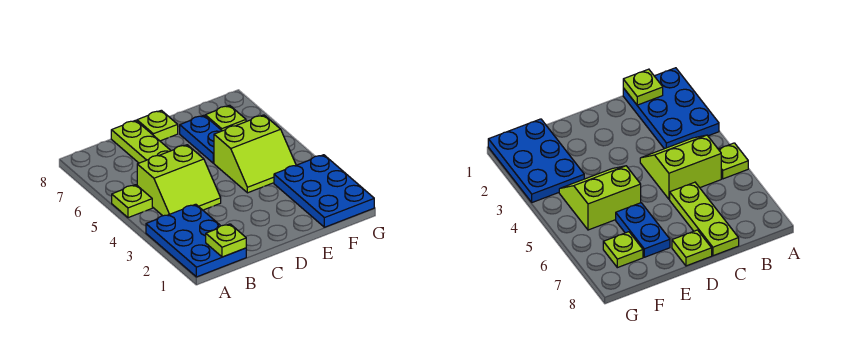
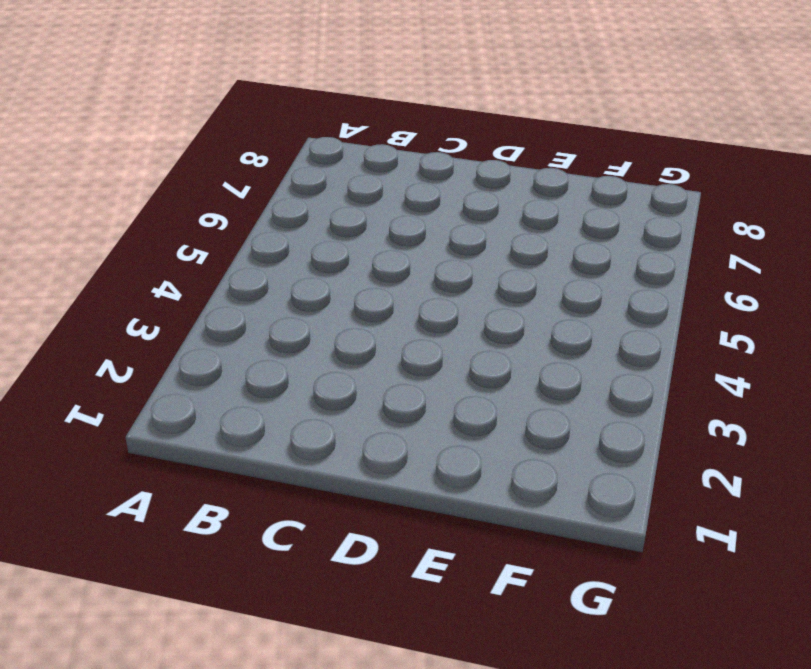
none -> blue plate A1:B3 level 1
none -> lime plate A5 level 1

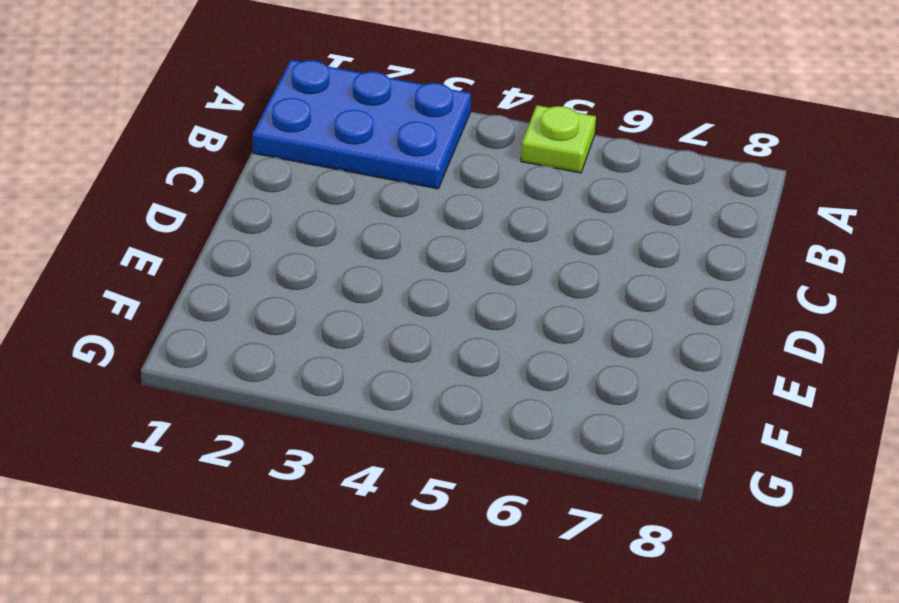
none -> lime slope B4:C5 level 1 top 5
none -> lime plate C6:C8 level 1

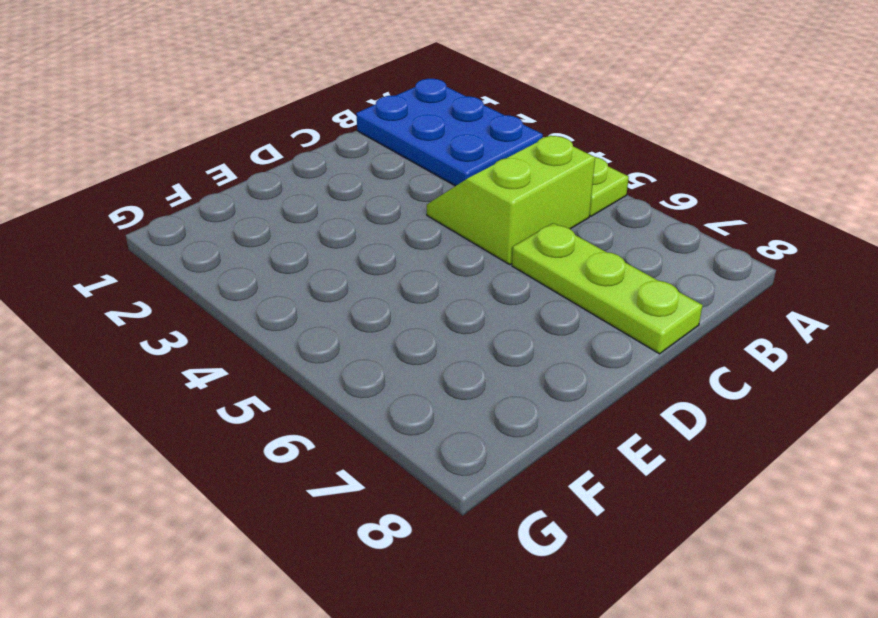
none -> lime plate D8 level 1
none -> lime slope E4:F5 level 1 top 5

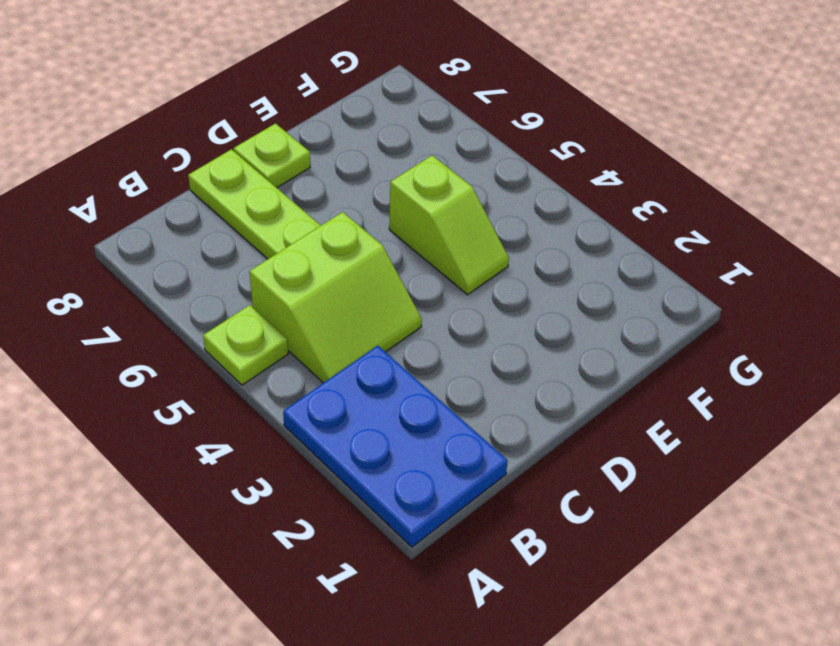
lime slope E4:E5 level 1 top 5 -> lime slope E4:F5 level 1 top 5
none -> blue plate E6:E7 level 1
none -> blue plate F1:G3 level 1

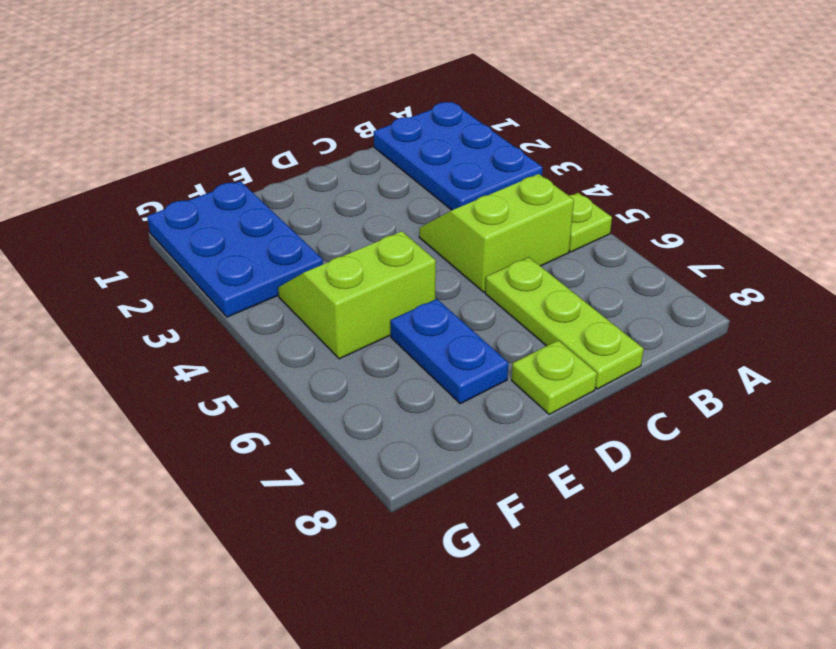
none -> lime plate F7 level 1
none -> lime plate B1 level 2

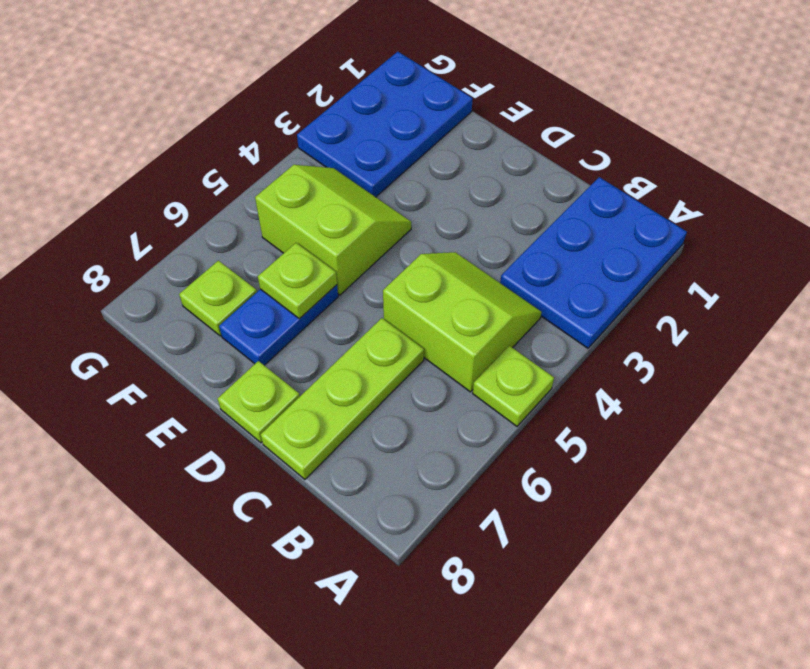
lime plate E6 level 2 -> lime plate B1 level 2

